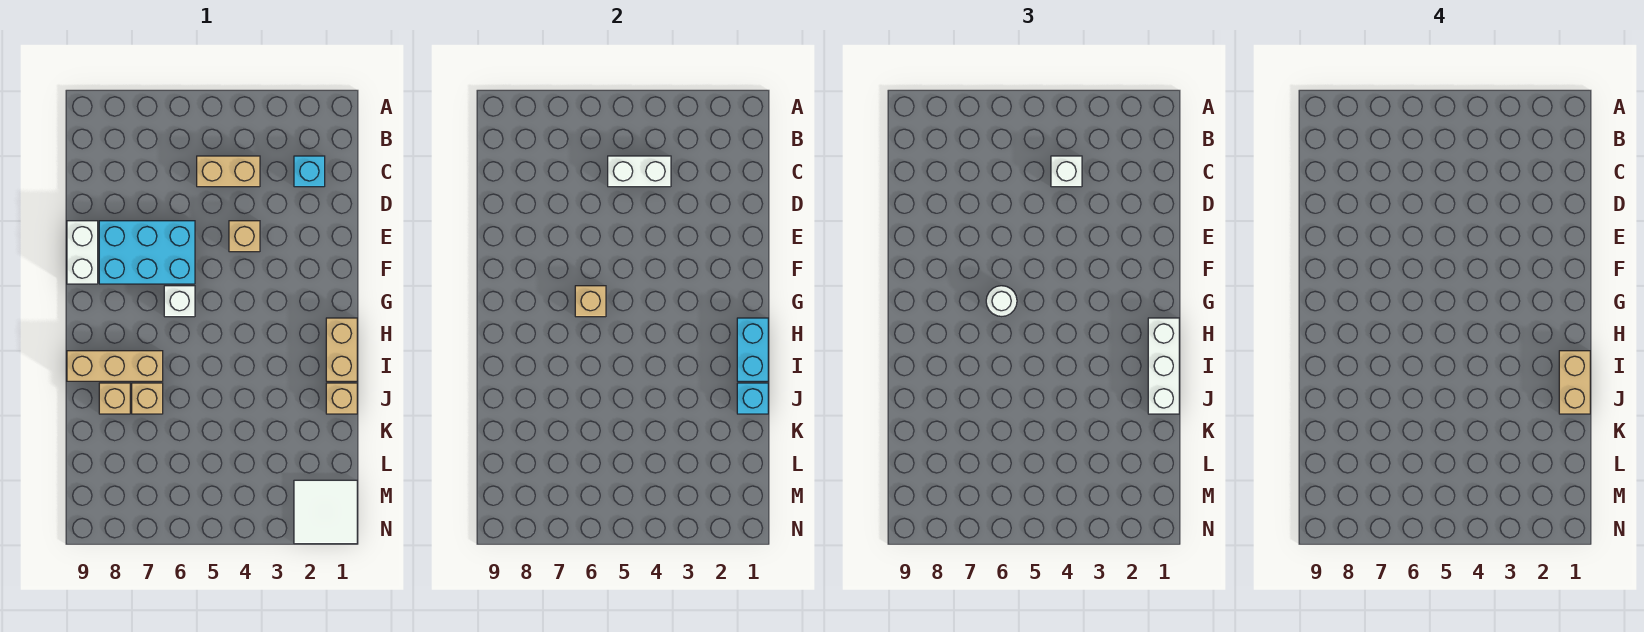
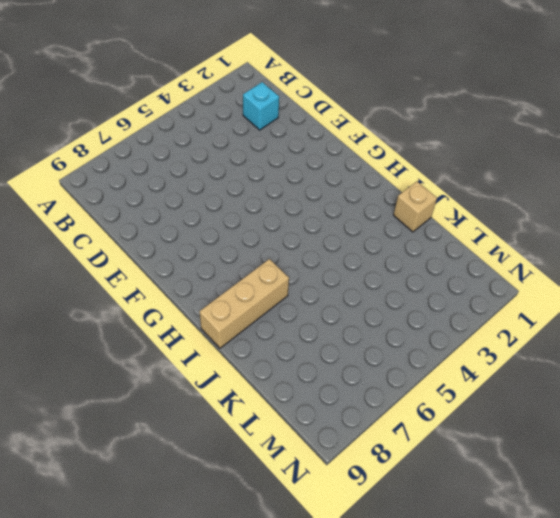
none -> tan brick C4:C5 level 1
none -> tan brick E4 level 1
none -> cyan brick E6:F8 level 1

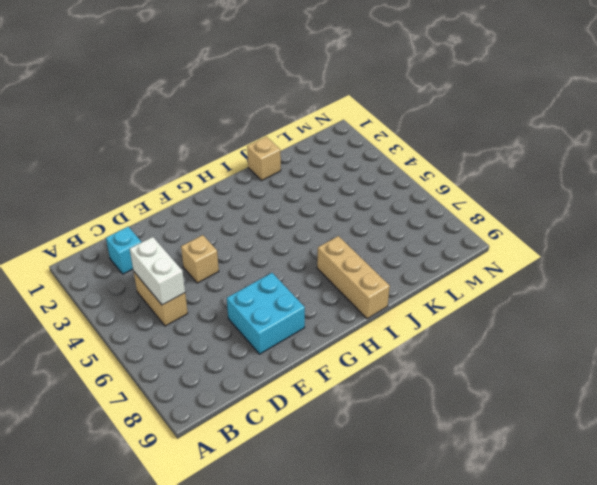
cyan brick E7:F8 level 1 -> cyan brick E6:F8 level 1
none -> white brick E9:F9 level 1
none -> white brick G6 level 1
none -> tan brick H1:I1 level 1

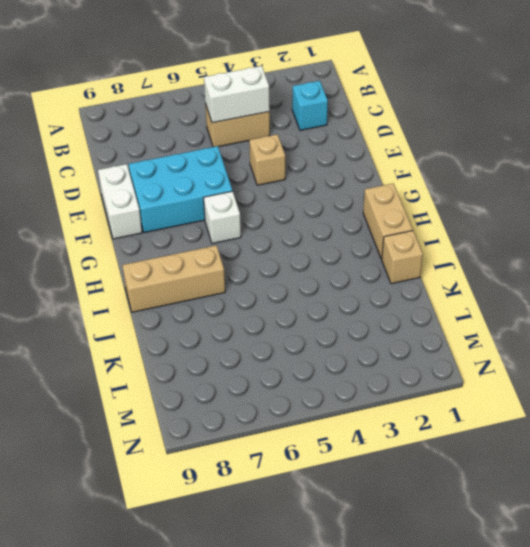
none -> tan brick J7 level 1
none -> tan brick J8 level 1
none -> white tile M1:N2 level 1

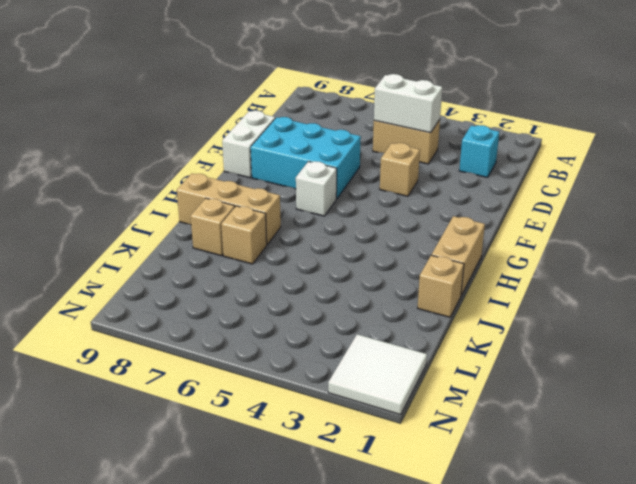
none -> tan brick G6 level 2
none -> cyan brick H1:I1 level 2
none -> cyan brick J1 level 2

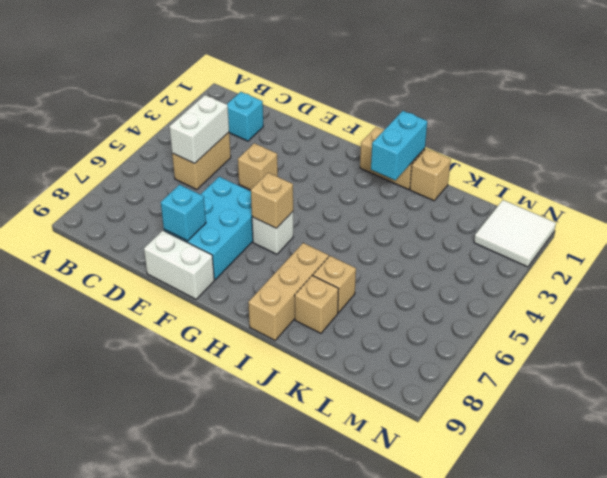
cyan brick E8 level 2 -> cyan brick J1 level 2
cyan brick I1:I2 level 2 -> cyan brick H1:I1 level 2
none -> white brick C4 level 3
none -> white round brick G6 level 3
none -> white brick H1:J1 level 3

